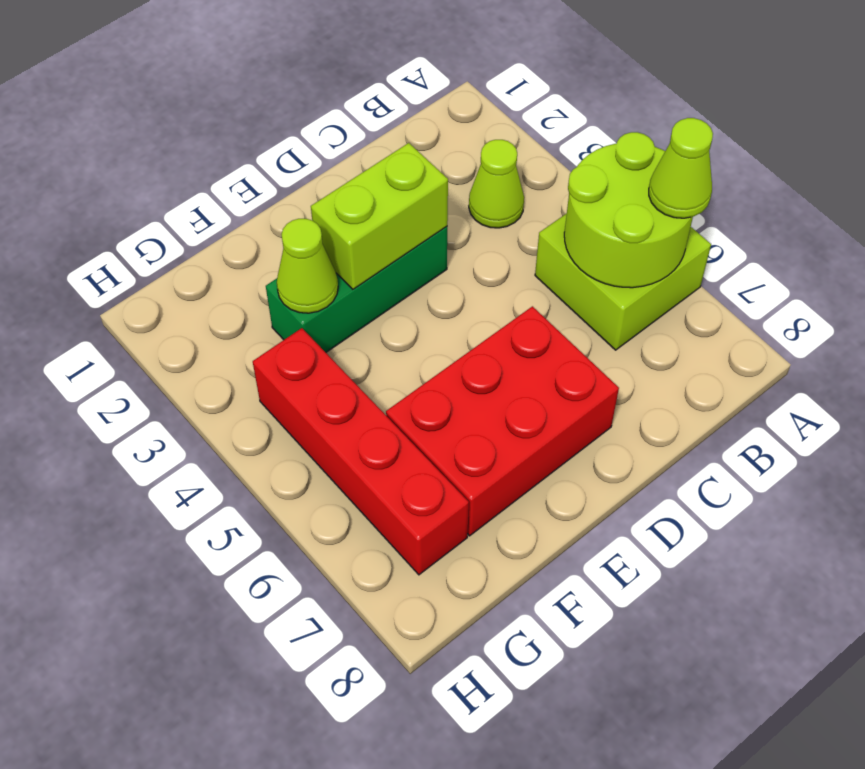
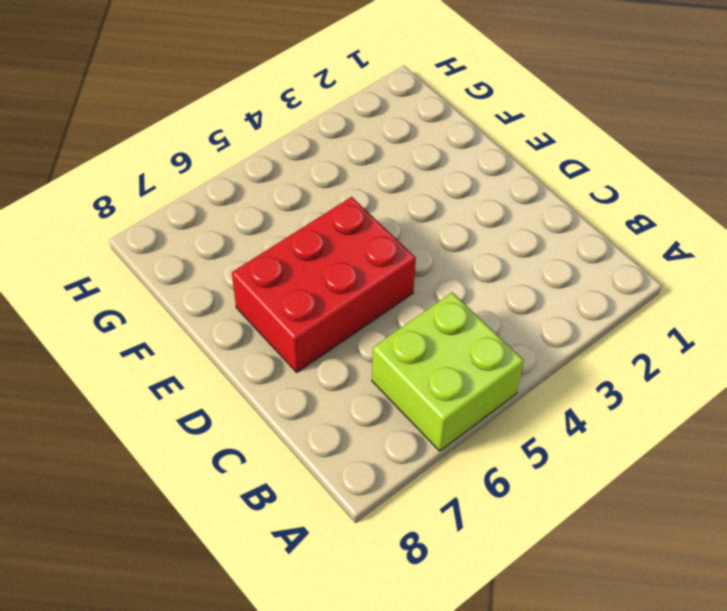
red brick D5:E7 level 1 -> red brick D6:F7 level 1
none -> lime cone B3 level 1
none -> green brick D3:F3 level 1

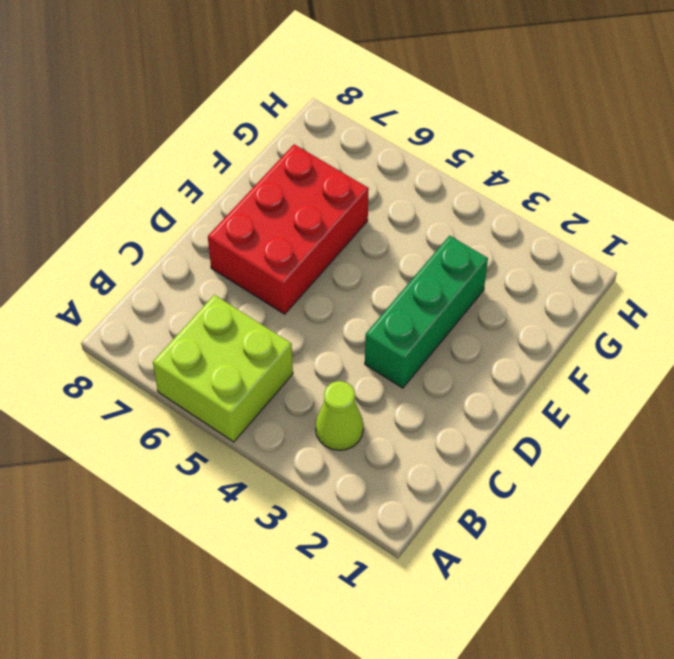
none -> red brick G4:G7 level 1
none -> lime round brick A5:B6 level 2

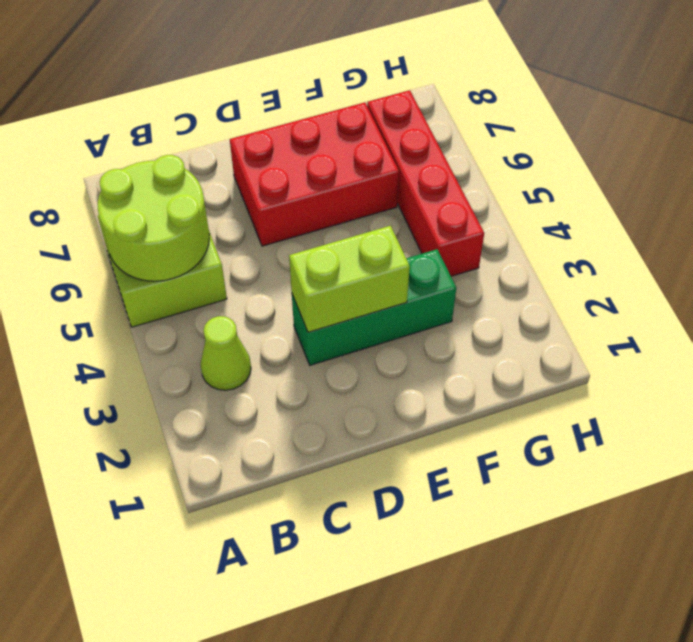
none -> lime cone F3 level 2
none -> lime cone A6 level 3

